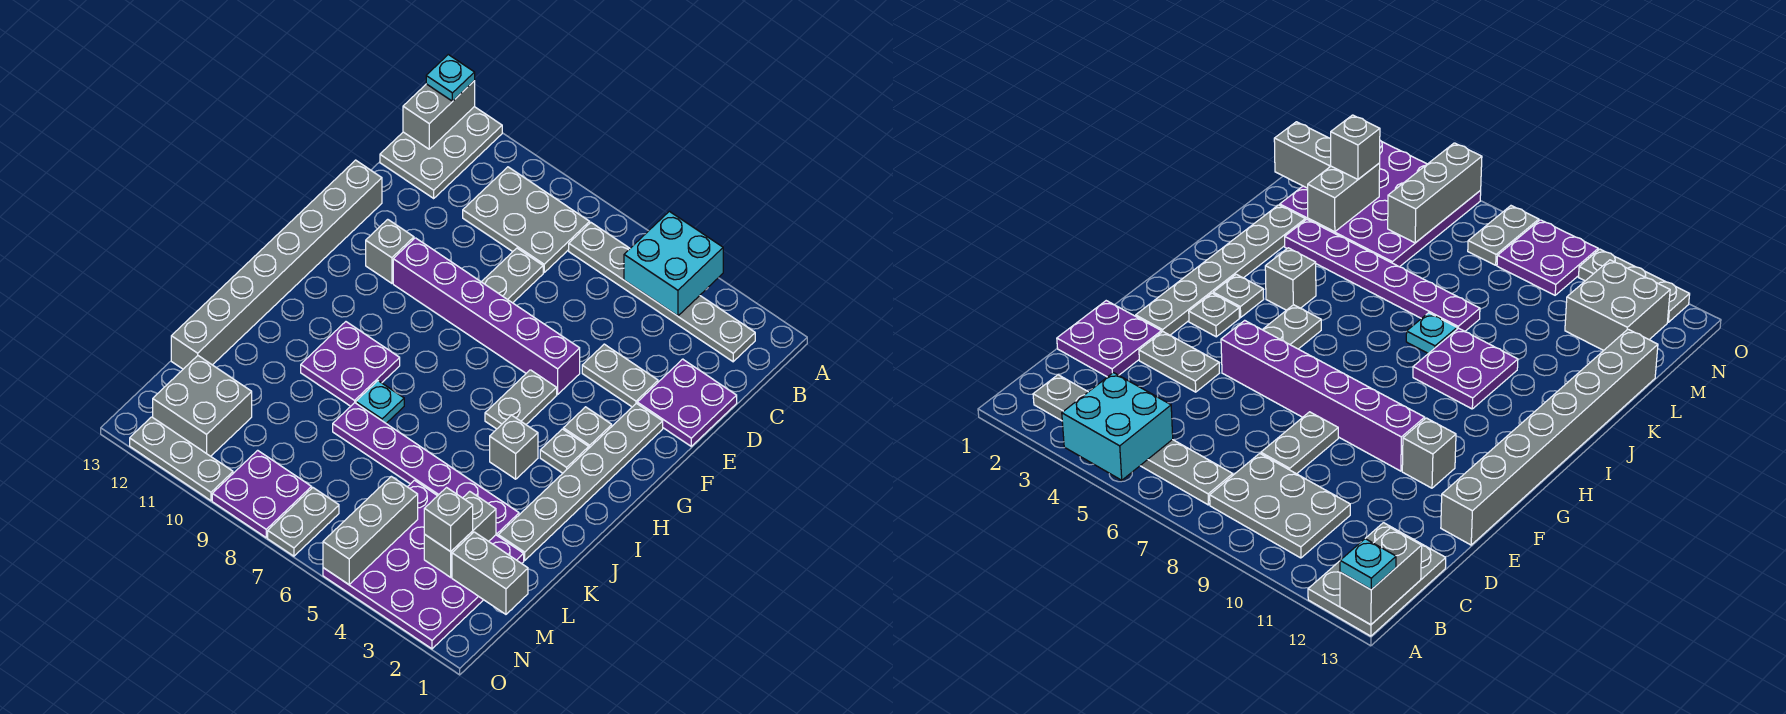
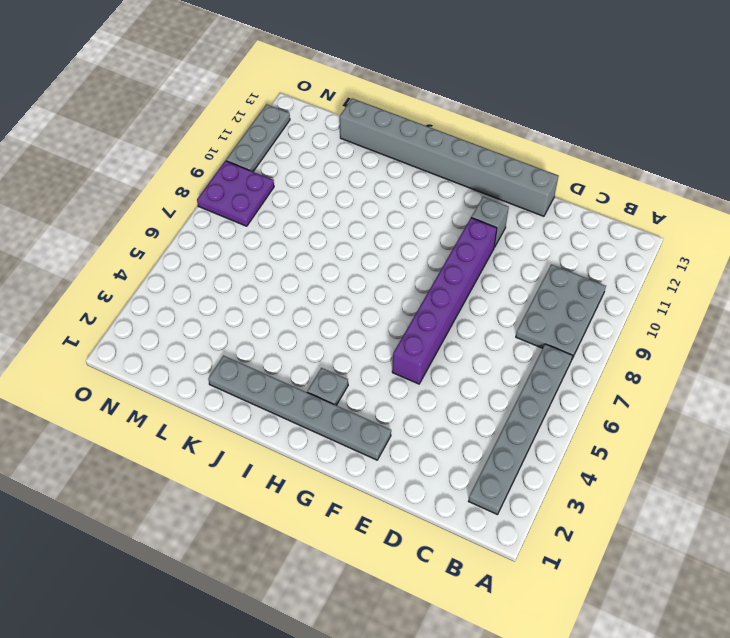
none -> grey plate A12:C13 level 1
none -> purple plate D1:E2 level 1
none -> grey plate D8:E8 level 1

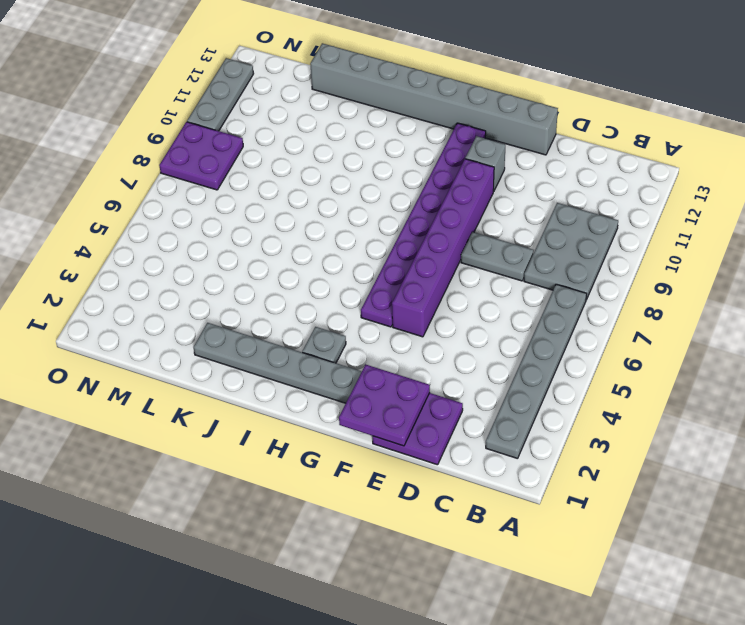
purple plate E1:F2 level 2 -> purple plate I9:J10 level 1
purple plate G5:G12 level 1 -> grey plate G5:H5 level 1
none -> grey plate A12:C13 level 1
none -> grey plate E3:E4 level 1
none -> grey plate G3 level 1

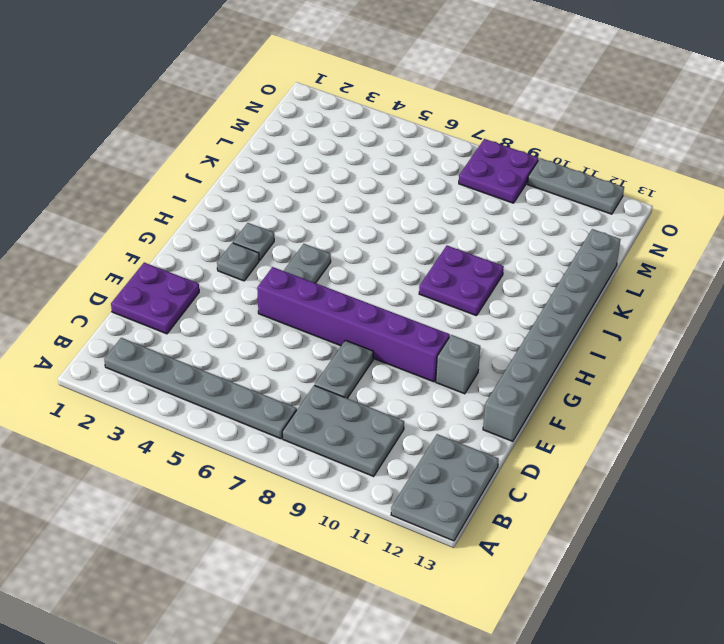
none -> grey plate E3:E4 level 1
none -> grey plate F2:K2 level 1
none -> grey brick I4 level 1

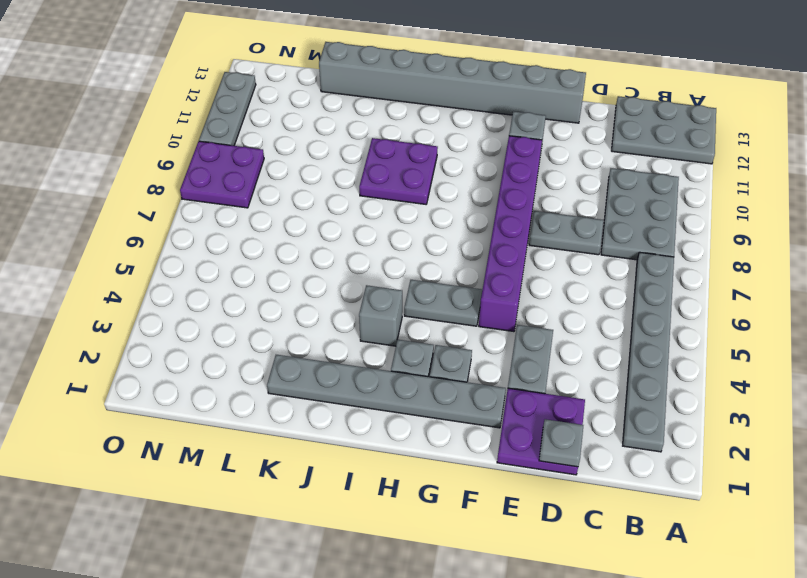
grey plate D1 level 2 -> none
none -> cyan plate J8 level 1
none -> purple plate K3:K8 level 1
none -> purple plate L2:O5 level 1

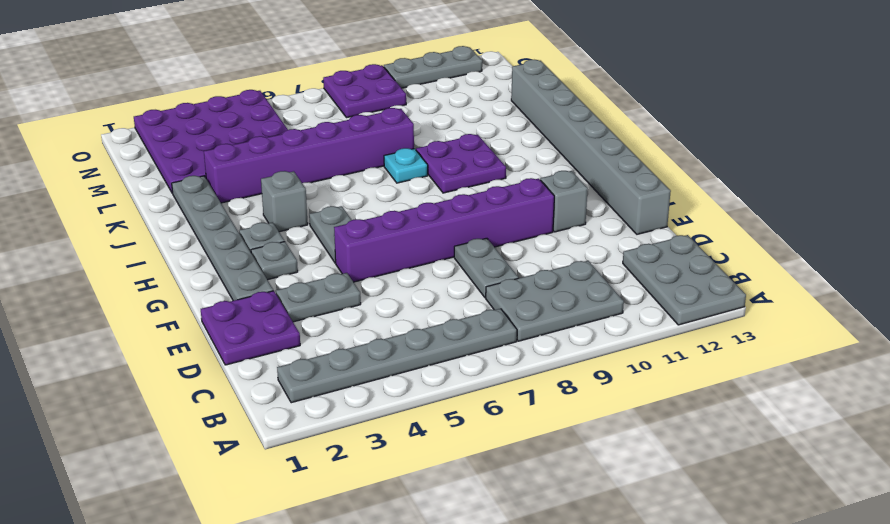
purple brick K3:K8 level 1 -> purple plate K3:K8 level 1
none -> grey brick M11:N12 level 1
none -> grey plate N7:O7 level 1
none -> cyan brick A4:B5 level 2

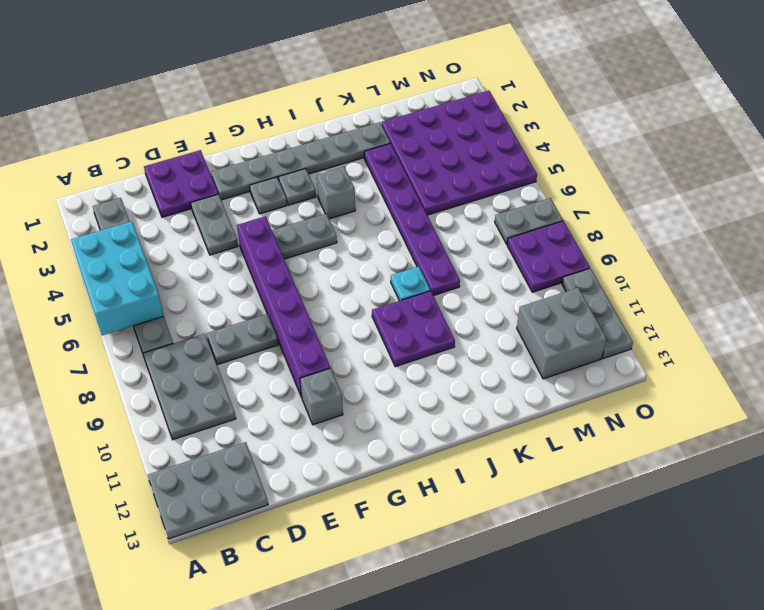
cyan brick A4:B6 level 2 -> cyan brick A4:B5 level 2
none -> grey brick E13:L13 level 1
none -> grey brick A13:B13 level 2
none -> grey brick L3:M3 level 2

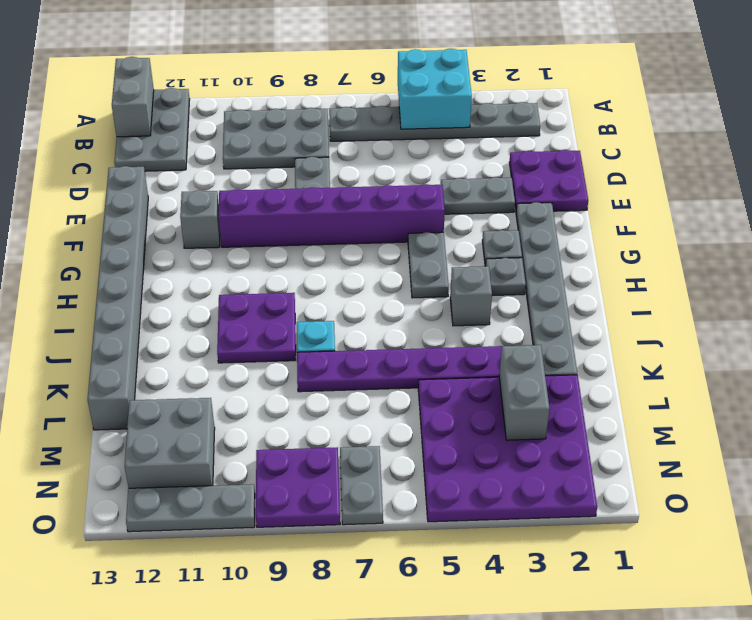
none -> grey brick M1:M2 level 2
none -> grey brick M5:O5 level 2
none -> cyan plate A13 level 3

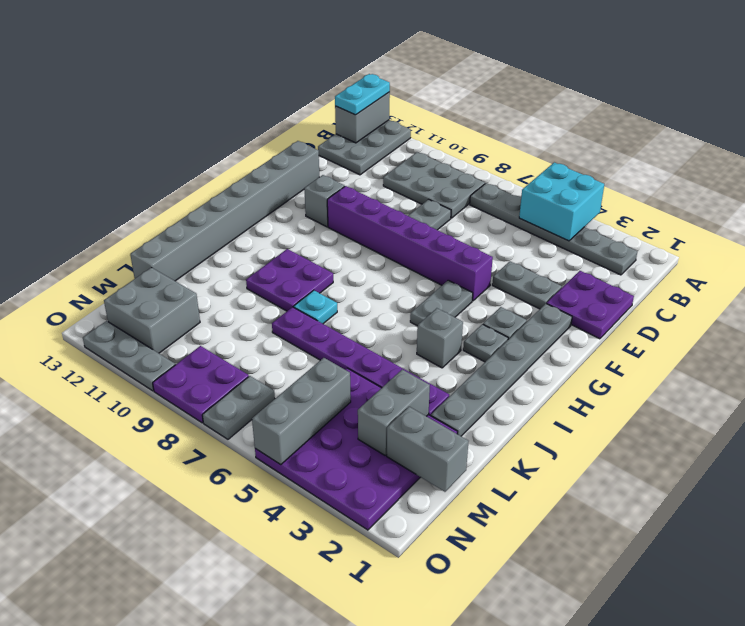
cyan plate A13:B13 level 3 -> cyan plate A13 level 3
none -> grey brick M3 level 3

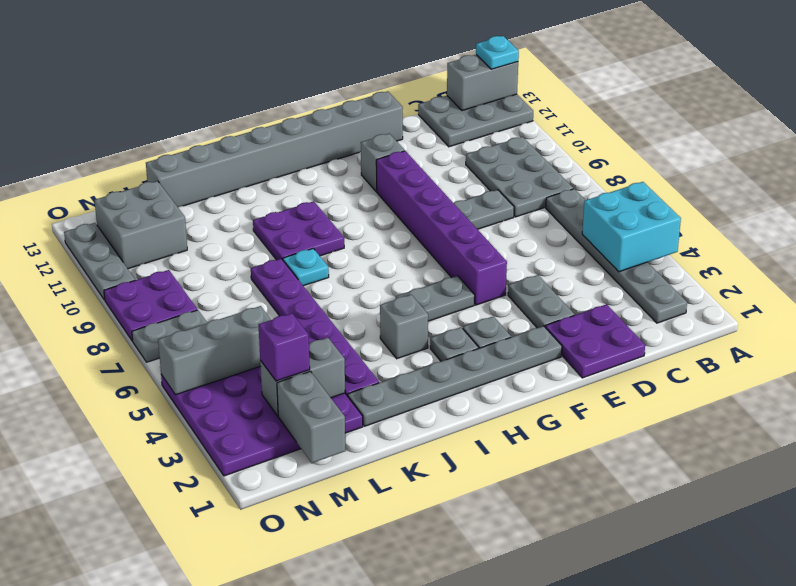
purple brick M3 level 3 -> grey brick M3 level 3

